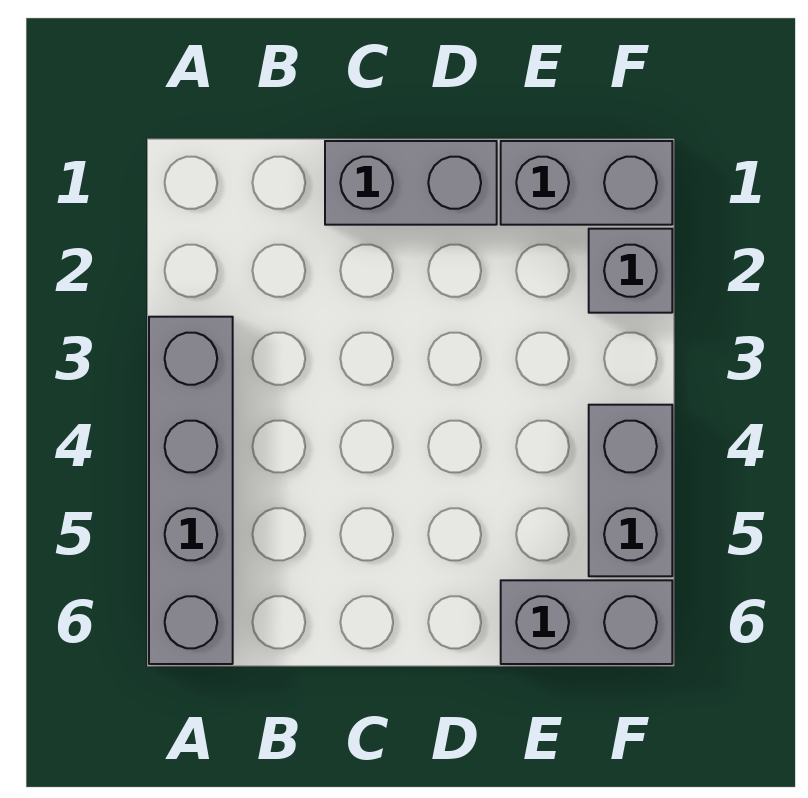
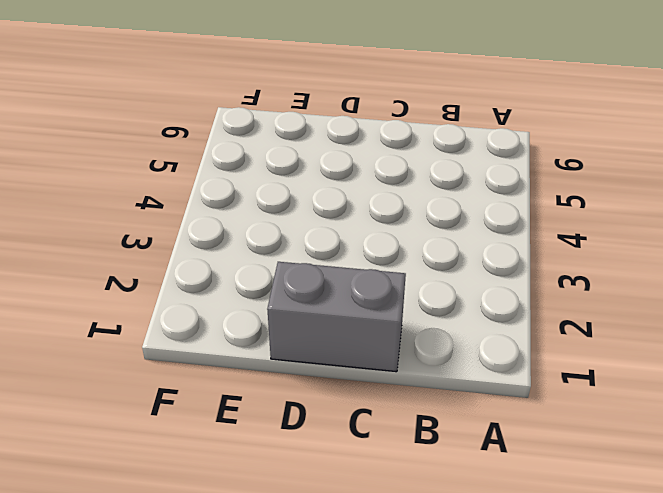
none -> grey brick A3:A6 level 1
none -> grey brick E1:F1 level 1

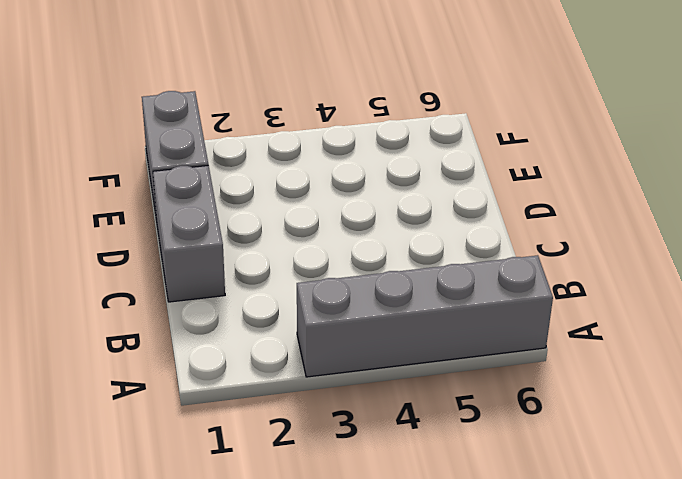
none -> grey brick E6:F6 level 1
none -> grey brick F2 level 1

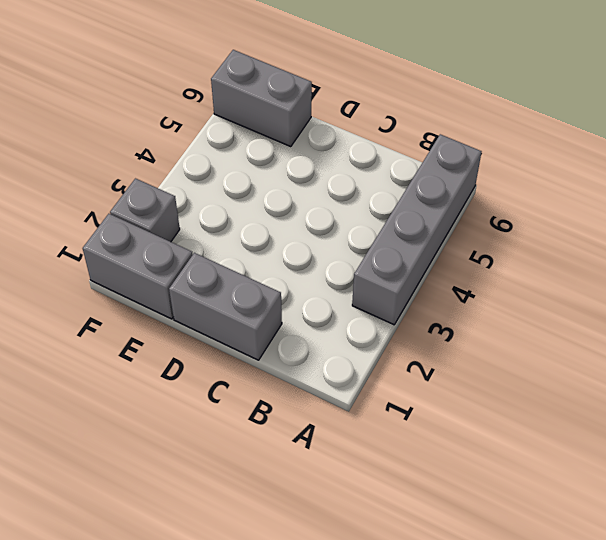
none -> grey brick F4:F5 level 1

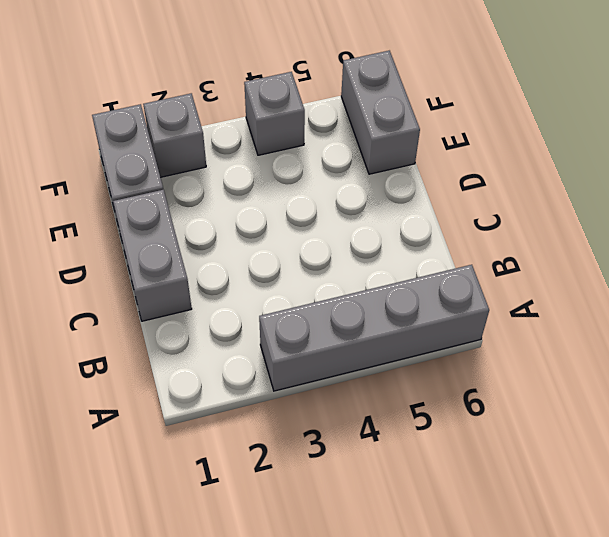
grey brick F4 level 1 -> grey brick F4:F5 level 1

